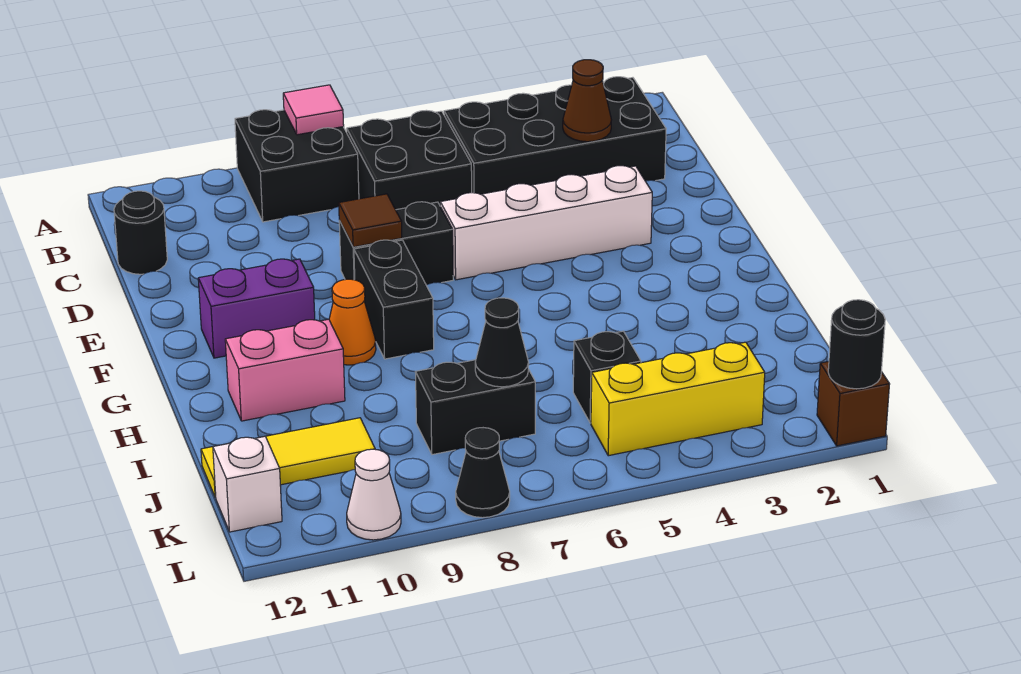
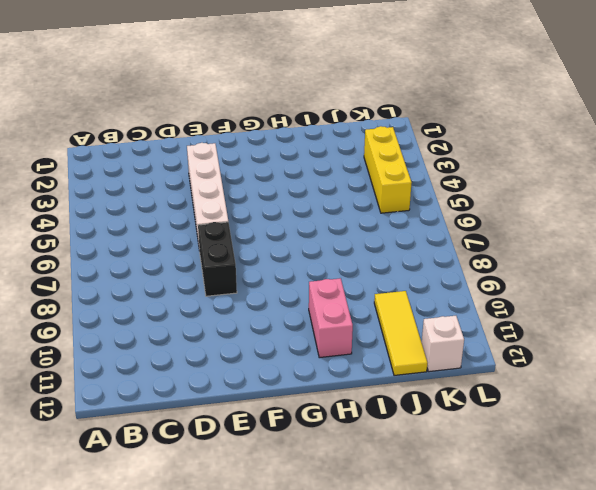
none -> black brick A8:B9 level 1
none -> black brick B2:C5 level 1
none -> black brick B6:C7 level 1

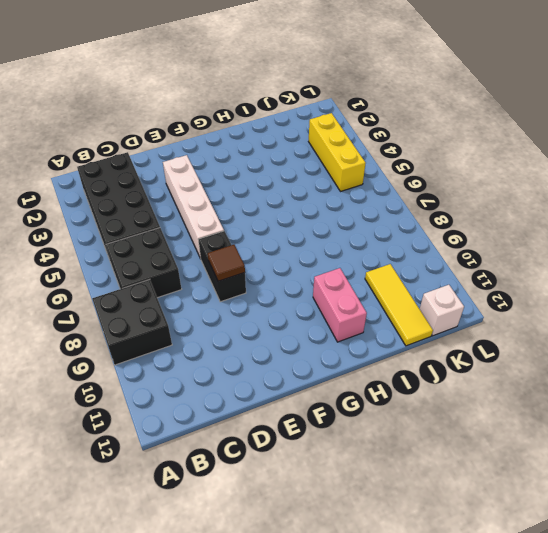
none -> black round brick C12 level 1
none -> black brick F8:G8 level 1
none -> purple brick F10:F11 level 1

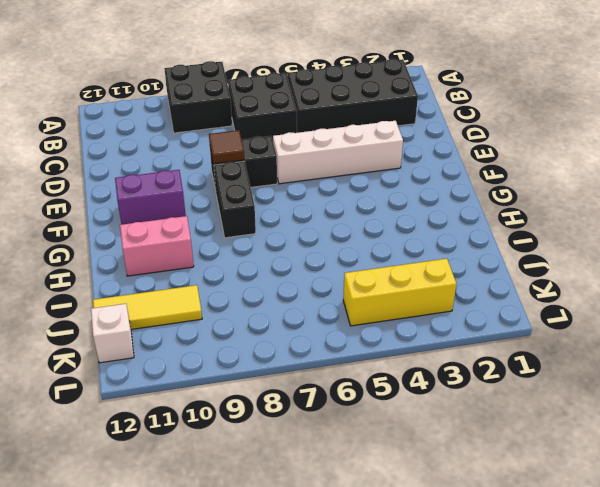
none -> black round brick C12 level 1
none -> orange cone G9 level 1
none -> black brick J5 level 1

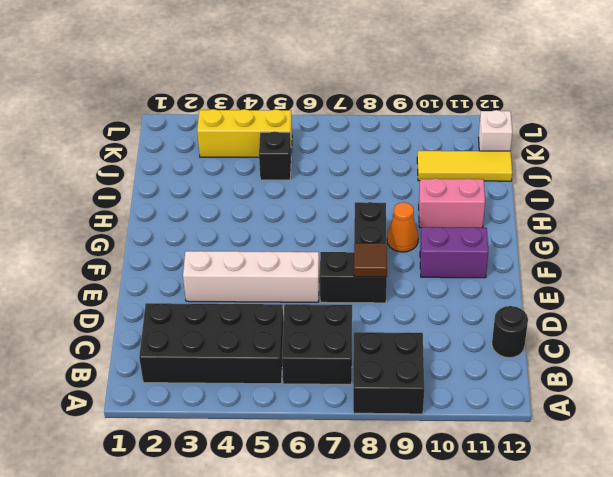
none -> black brick J7:J8 level 1
none -> brown brick L1 level 1
none -> black cone L8 level 1

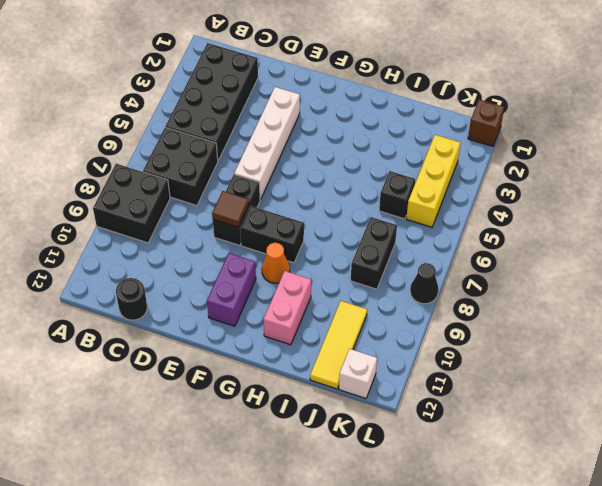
none -> white cone L10 level 1
none -> pink tile A8 level 2
none -> brown cone C3 level 2

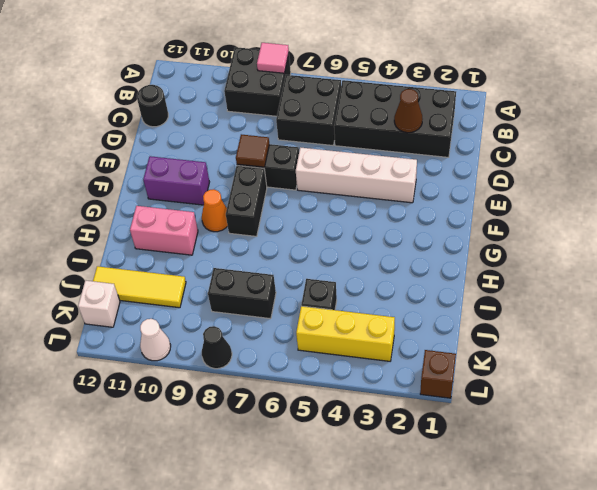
none -> black cone J7 level 2
none -> black round brick L1 level 2

